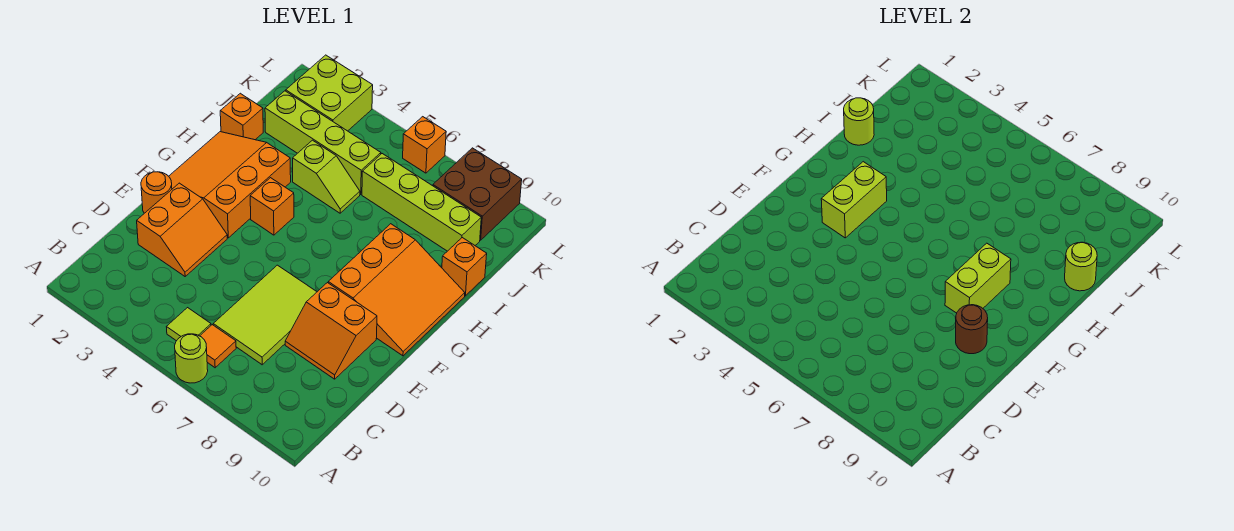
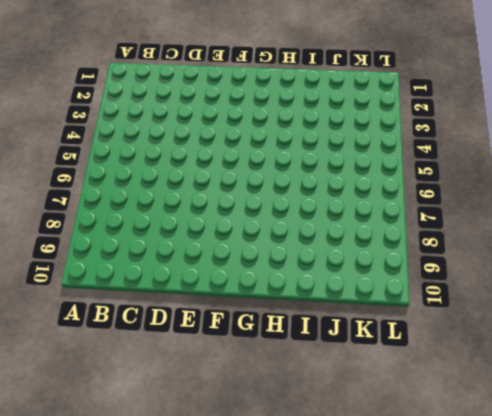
none -> lime round brick A6 level 1
none -> lime tile B5 level 1
none -> orange tile B6 level 1

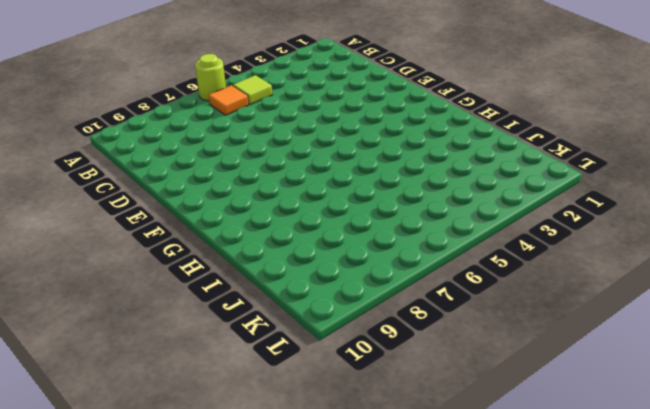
none -> lime tile C6:E7 level 1
none -> orange slope D2:E3 level 1 top 2
none -> orange slope D8:E9 level 1 top E

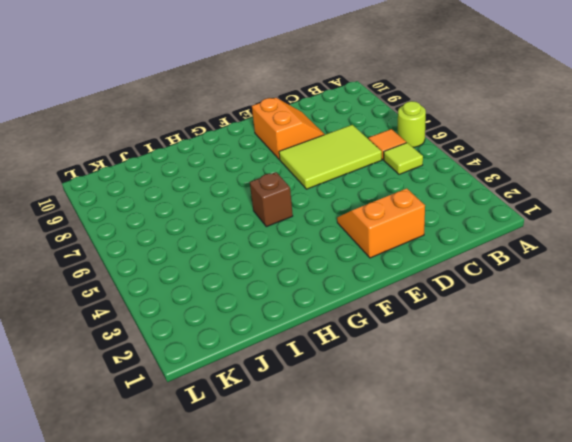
brown brick G5 level 1 -> none
none -> orange round brick E1 level 1
none -> orange slope F1:H3 level 1 top 3
none -> orange slope F8:H10 level 1 top 8

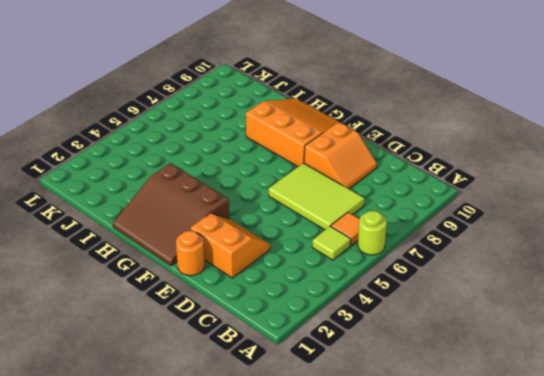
brown slope F1:H3 level 1 top 3 -> orange slope F1:H3 level 1 top 3
none -> orange brick G4 level 1
none -> orange brick I1 level 1
none -> lime slope I4:I5 level 1 top 4

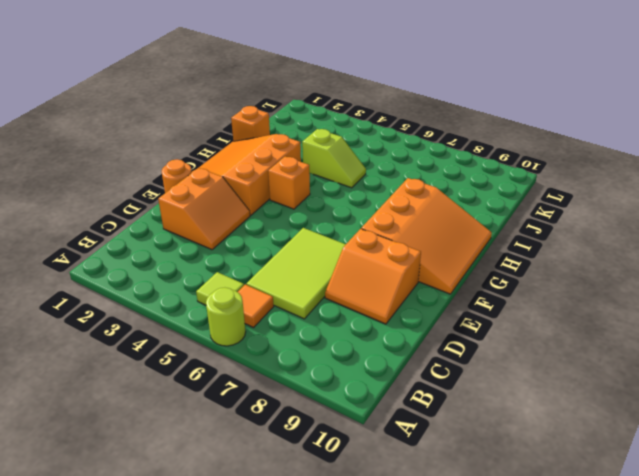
none -> orange brick I10 level 1
none -> lime brick J2:J5 level 1
none -> lime brick J6:J9 level 1

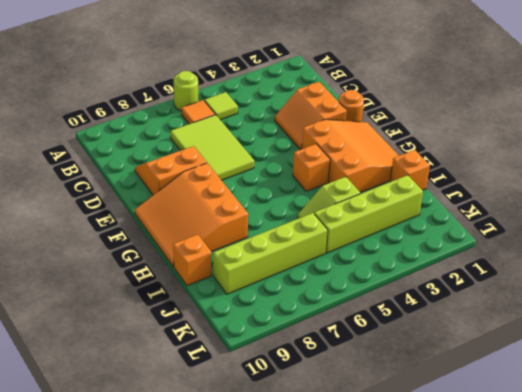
none -> lime brick K2:L3 level 1
none -> brown brick K8:L9 level 1
none -> orange brick L6 level 1

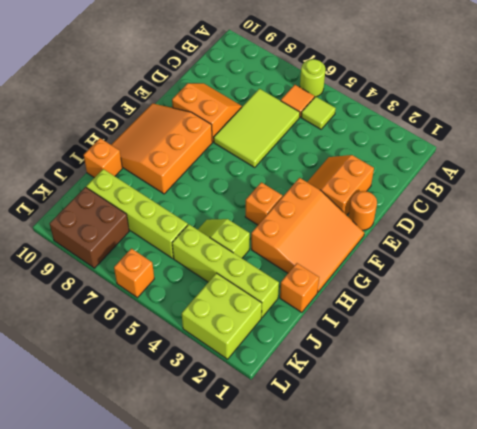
none -> brown round brick E9 level 2
none -> lime brick F3:G3 level 2
none -> lime brick F8:G8 level 2

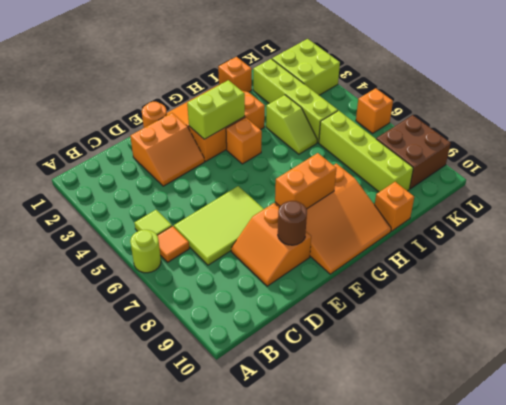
orange brick F8:G8 level 2 -> lime brick F8:G8 level 2
none -> lime round brick I1 level 2
none -> lime round brick I10 level 2

